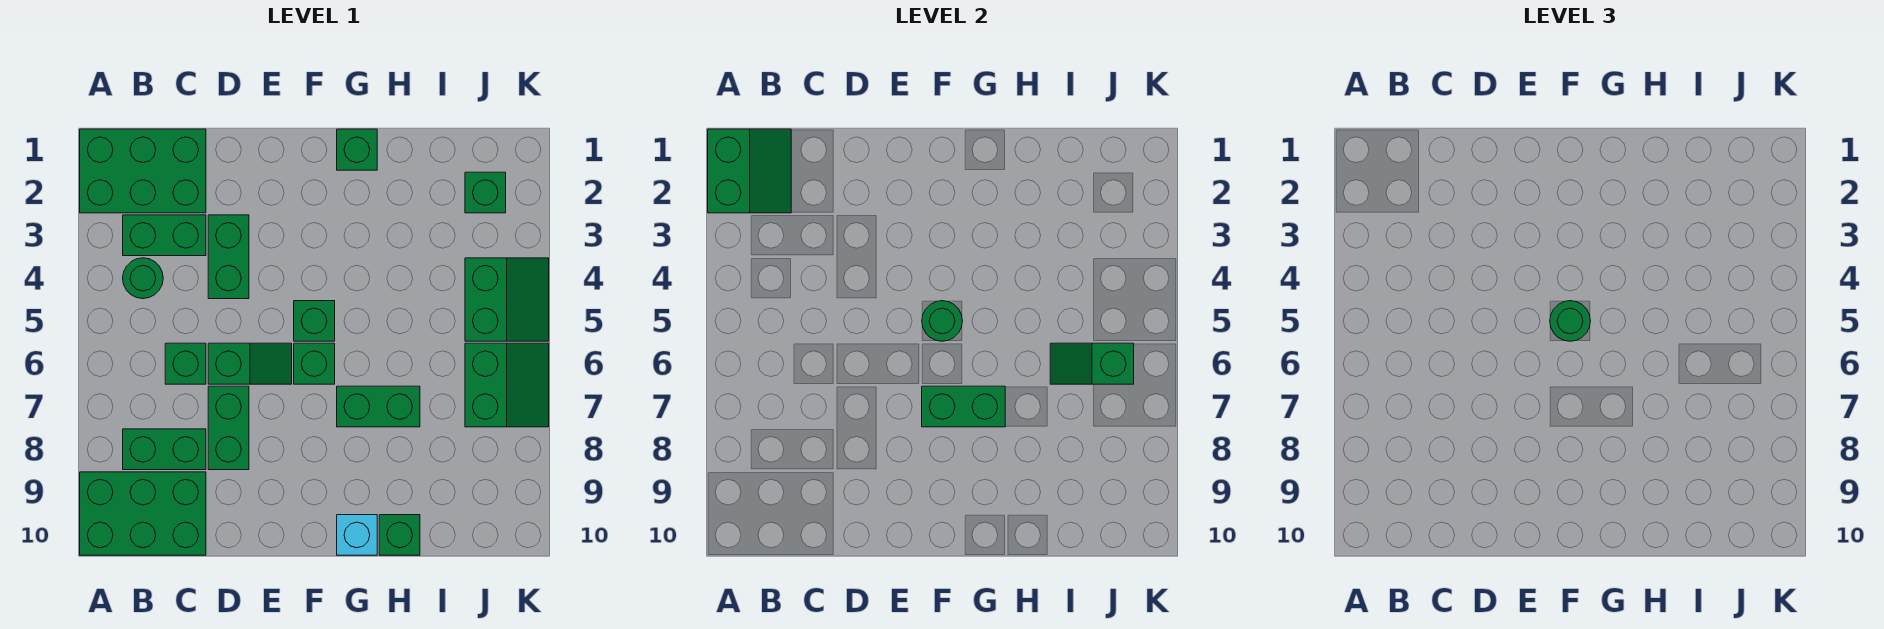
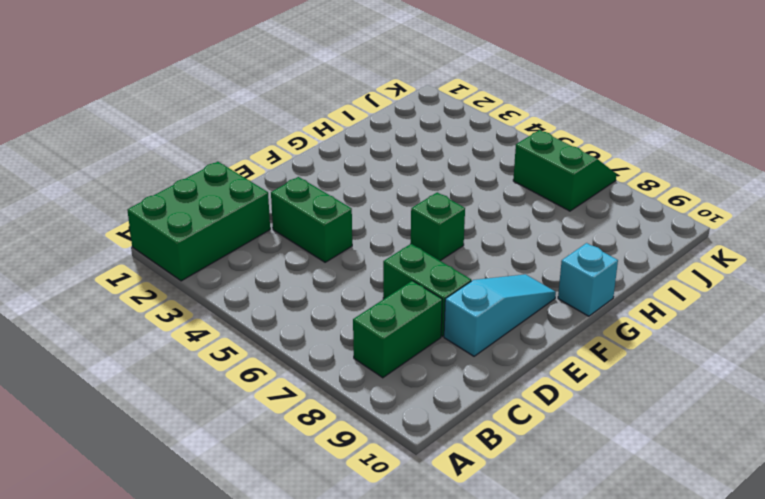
cyan slope D9:F9 level 1 top D -> none
none -> green brick A9:C10 level 1
none -> green brick B3:C3 level 1
none -> green round brick B4 level 1

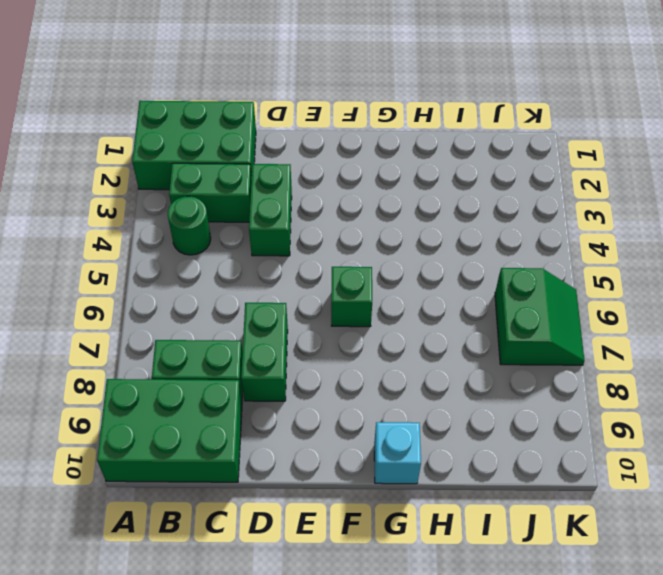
none -> green brick C6 level 1
none -> green slope D6:E6 level 1 top D
none -> green brick F5 level 1

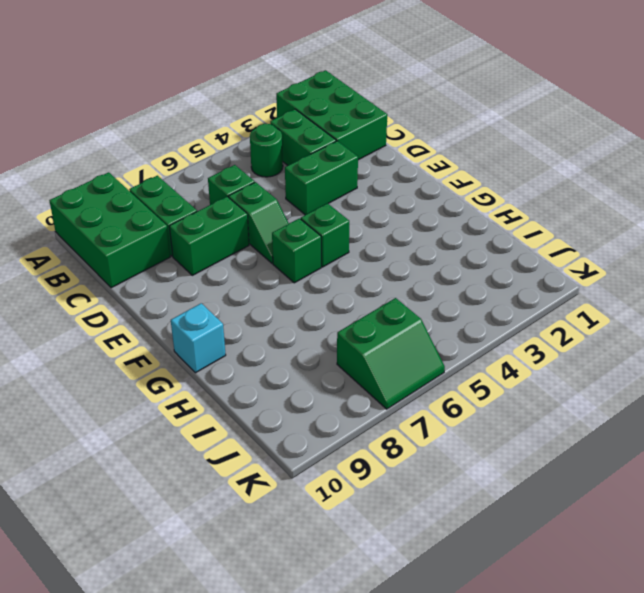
none -> green brick G1 level 1
none -> green brick G7:H7 level 1
none -> green brick H10 level 1

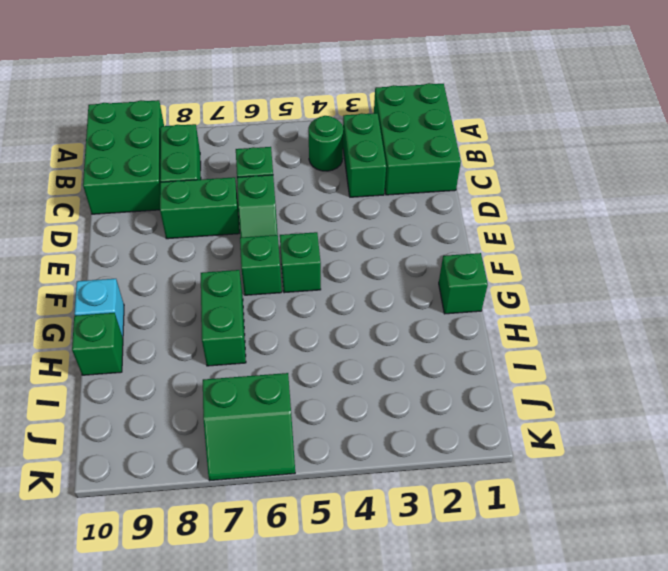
none -> green brick D3:D4 level 1
none -> green brick J2 level 1
none -> green slope J4:K5 level 1 top J

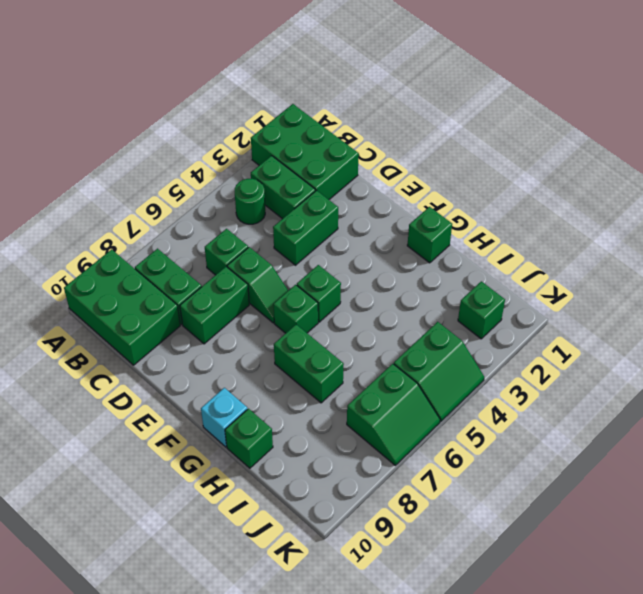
none -> green slope A1:B2 level 2 top A
none -> green round brick F5 level 2
none -> green brick F7:G7 level 2

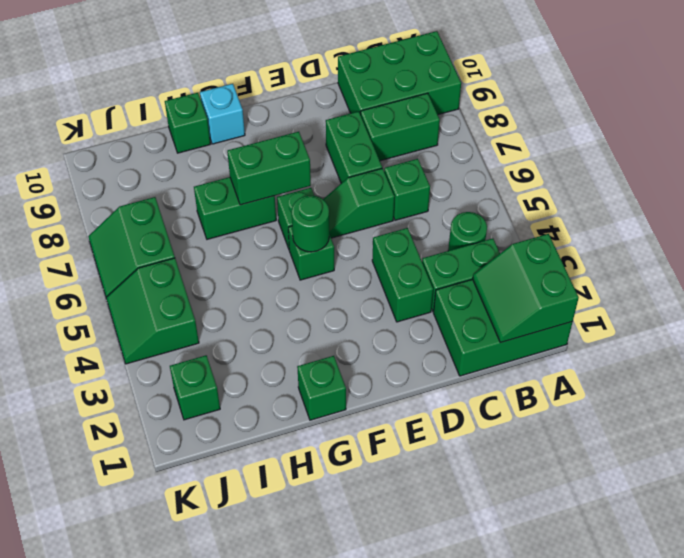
none -> green slope I6:J6 level 2 top J
none -> green round brick F5 level 3

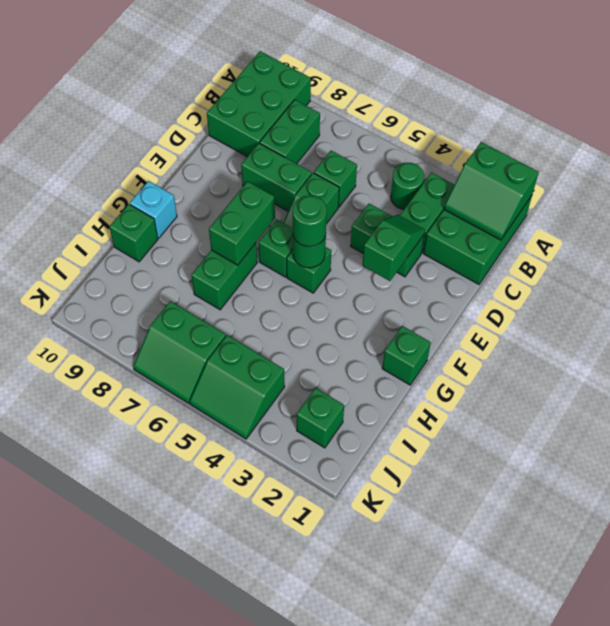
green slope D3:E3 level 2 top E -> green slope I6:J6 level 2 top J

